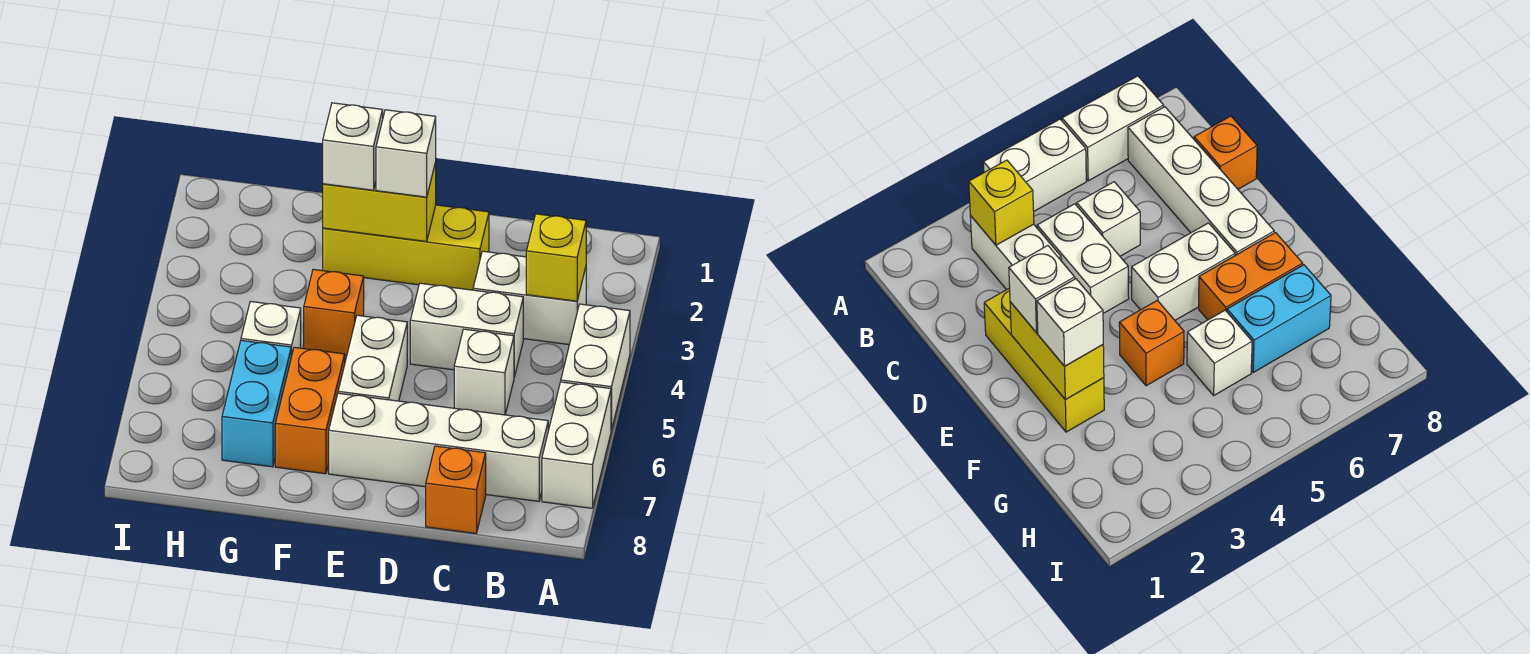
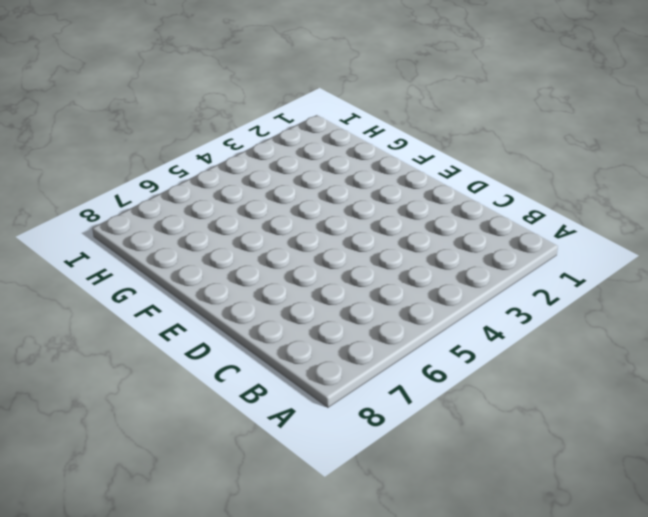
none -> white brick A4:A5 level 1
none -> white brick A6:A7 level 1
none -> white brick B3:C3 level 1

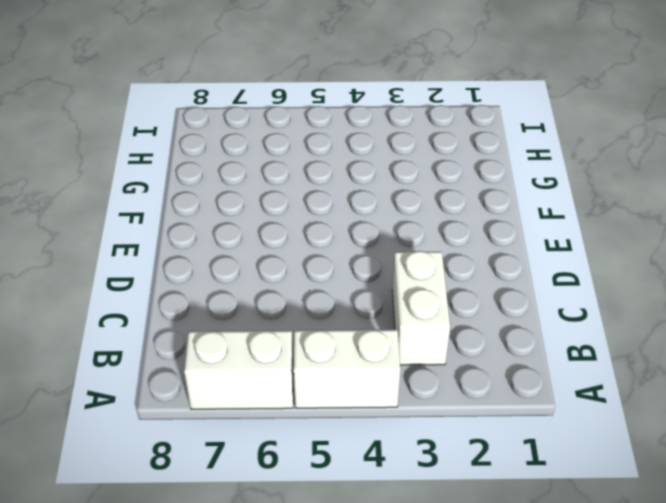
none -> white brick B7:E7 level 1
none -> white brick C4:D4 level 1
none -> white brick C5 level 1

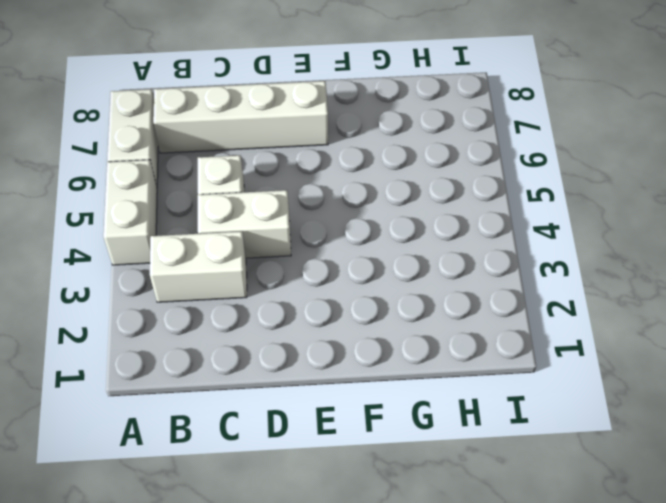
none -> orange brick C8 level 1
none -> yellow brick D2:F2 level 1
none -> white brick E5:E6 level 1

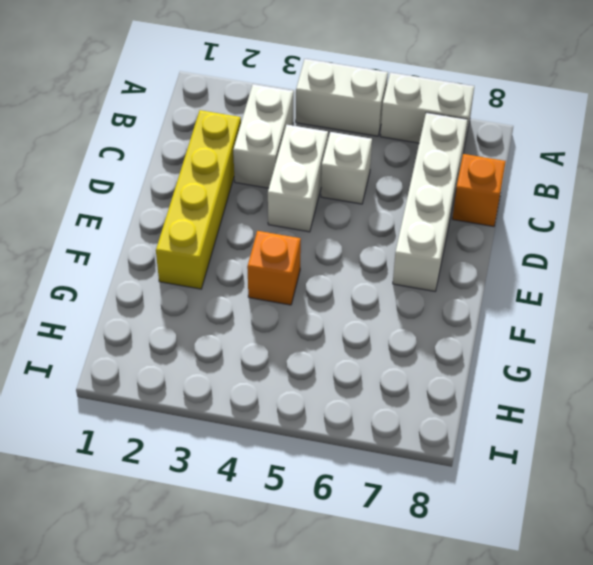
yellow brick C2:F2 level 1 -> yellow brick D2:F2 level 1
none -> white brick E5:E6 level 1
none -> orange brick F6:F7 level 1
none -> white brick G5 level 1

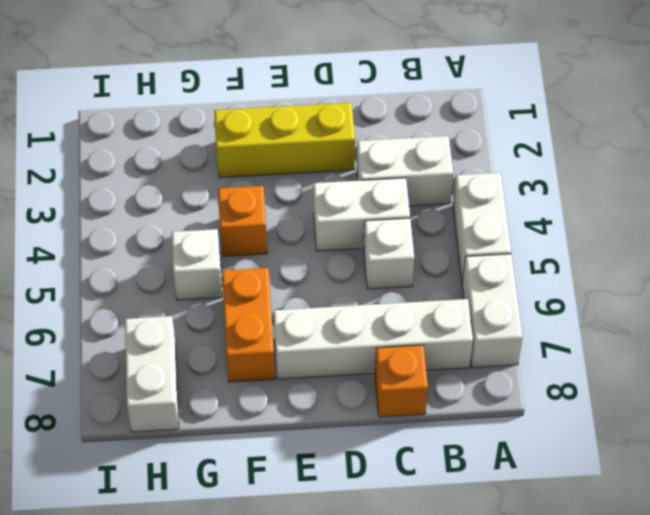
white brick H7:H8 level 1 -> white brick E5:E6 level 1
none -> cyan brick G6:G7 level 1
none -> yellow brick B3 level 2
none -> yellow brick E2:F2 level 2

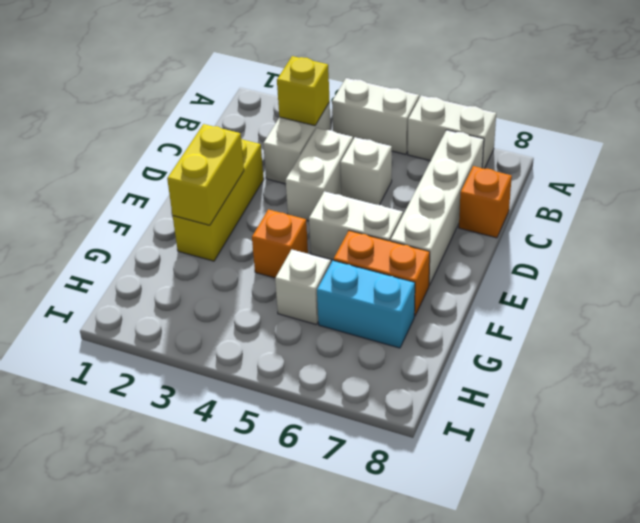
none -> white brick E2 level 3
none -> white brick F2 level 3

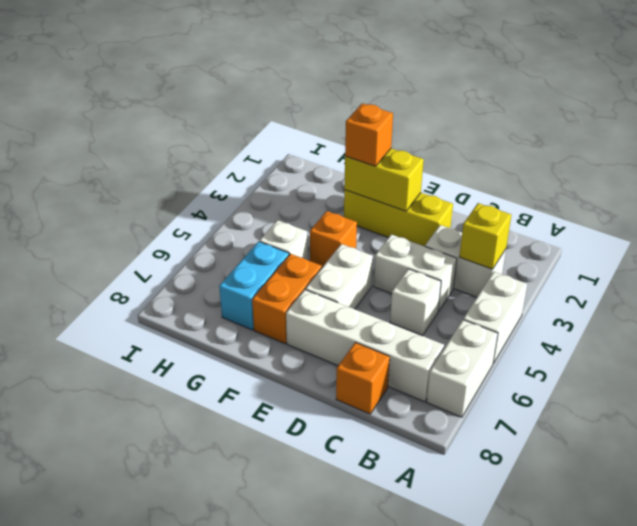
orange brick F2 level 3 -> white brick F2 level 3
none -> white brick E2 level 3

